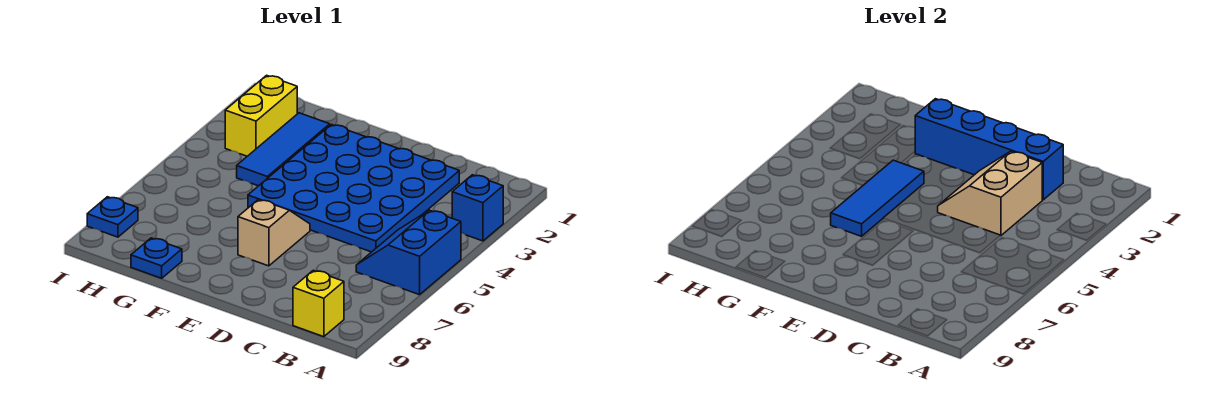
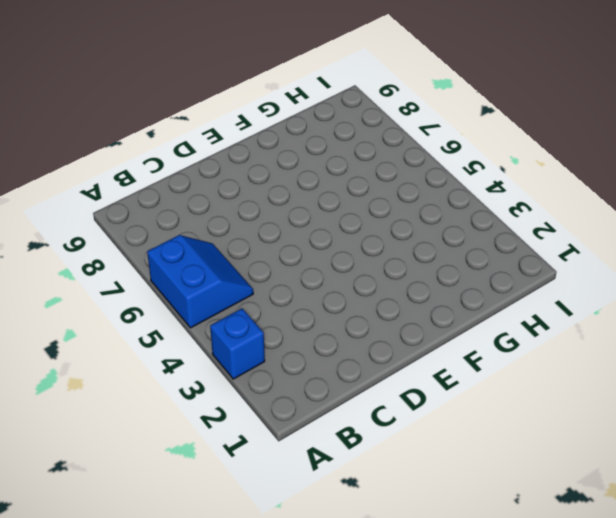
none -> yellow brick B9 level 1
none -> blue plate C2:F5 level 1
none -> tan slope E6:E7 level 1 top 7

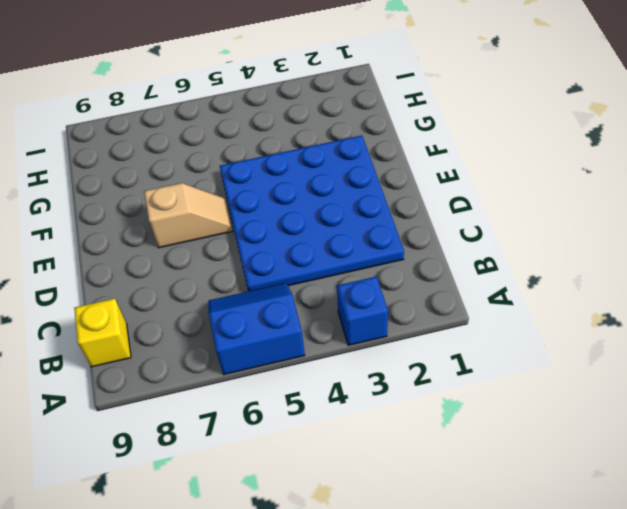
none -> blue tile G2:G4 level 1
none -> blue plate G9 level 1
none -> yellow brick H2:H3 level 1

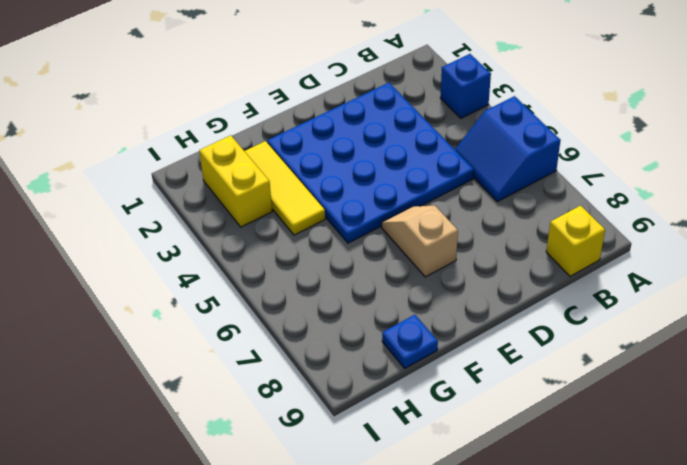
yellow tile G2:G4 level 1 -> blue tile G2:G4 level 1
none -> blue plate I8 level 1
none -> blue brick C2:F2 level 2
none -> tan slope C3:D4 level 2 top C

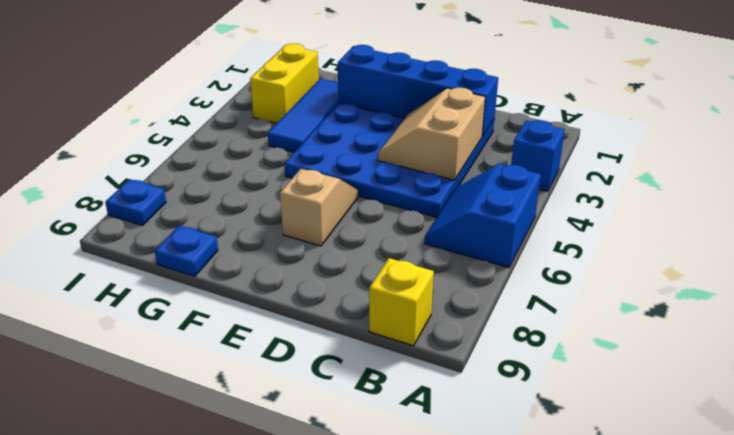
none -> blue tile F4:F6 level 2

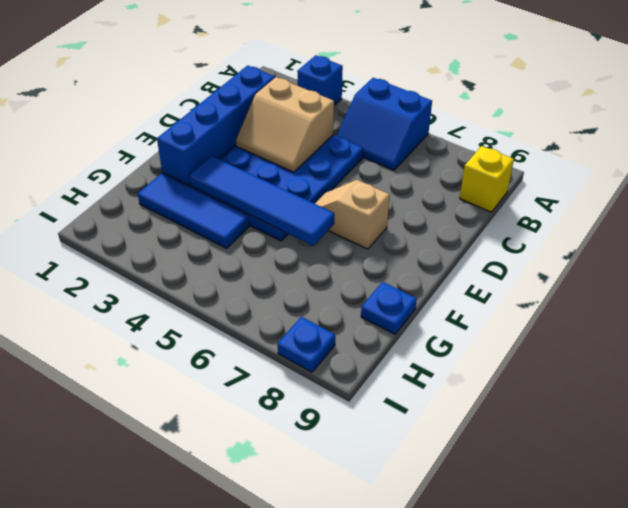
blue tile F3:F6 level 2 -> blue tile F4:F6 level 2
none -> yellow brick H2:H3 level 1

